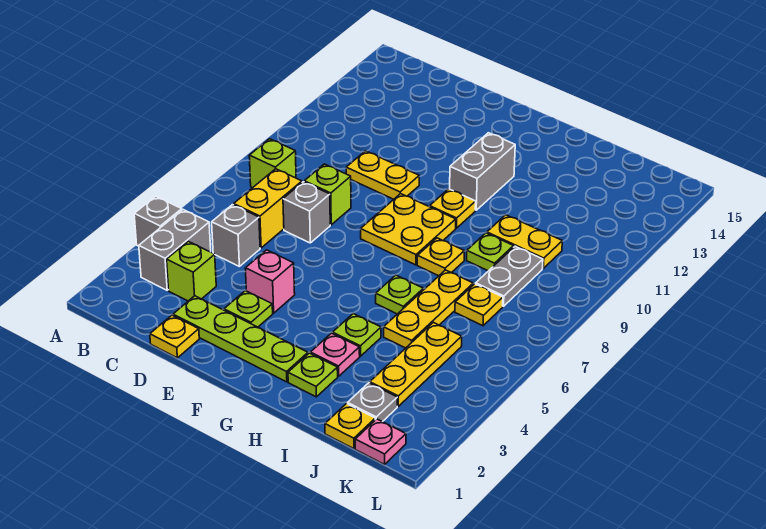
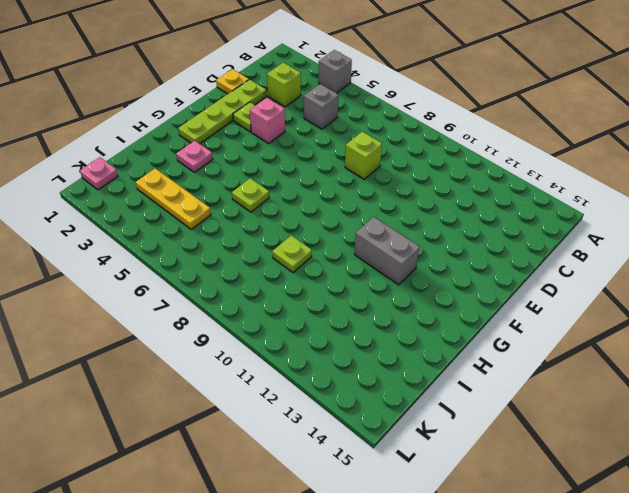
none -> grey brick B3:B4 level 1
none -> lime brick B8 level 1
none -> yellow brick C6:C7 level 1
none -> grey brick D7 level 1

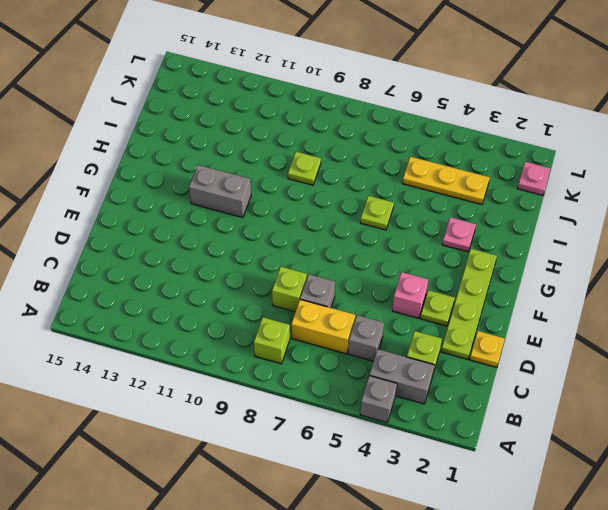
none -> yellow plate D10:E10 level 1
none -> yellow plate F8:G9 level 1
none -> yellow plate G10 level 1
none -> lime plate H2 level 1

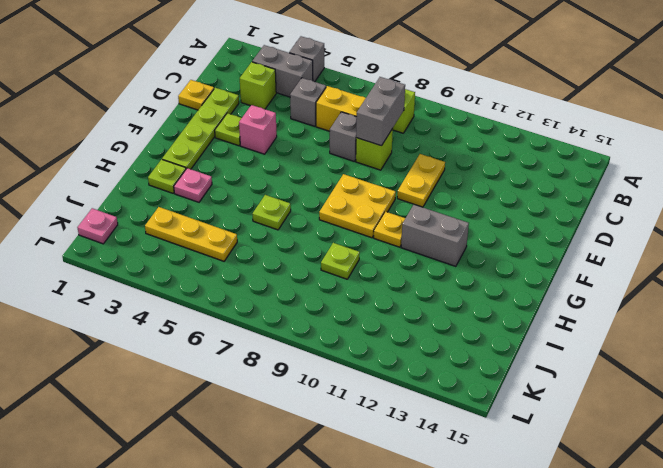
grey brick C8:D8 level 2 -> none
none -> lime plate H4 level 1
none -> yellow plate H8 level 1
none -> yellow plate I5:I7 level 1
none -> yellow plate I10:J10 level 1

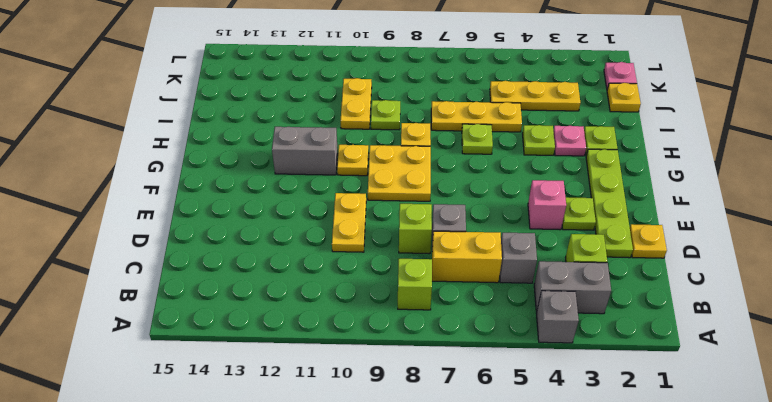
none -> grey plate J2 level 1
none -> yellow plate J7 level 1
none -> grey plate J8:J9 level 1

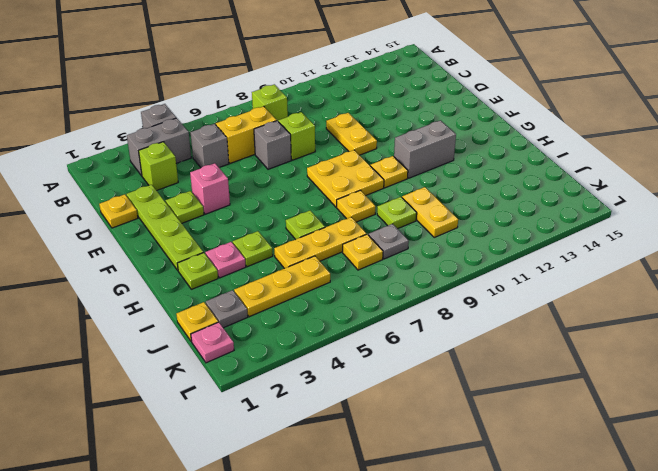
grey plate J8 level 1 -> grey plate J8:J9 level 1

